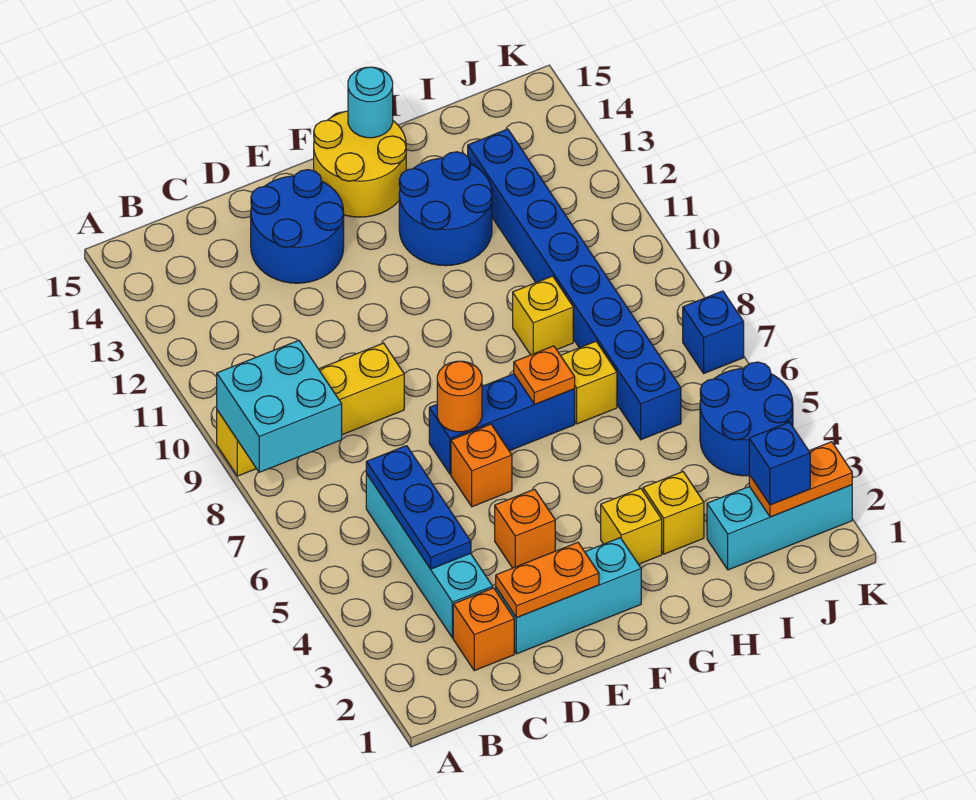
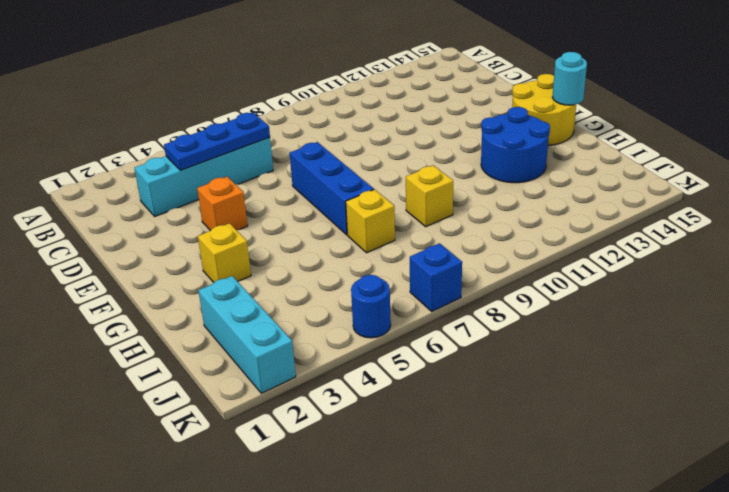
blue round brick K5 level 1 -> blue round brick J4:K5 level 1
none -> yellow brick A9:D9 level 1
none -> orange brick C2 level 1
none -> cyan brick D2:F2 level 1

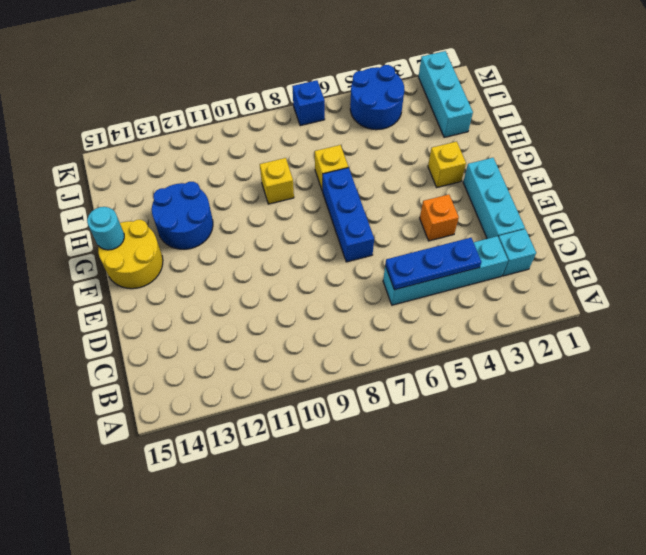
cyan brick C2 level 1 -> orange brick C2 level 1
none -> yellow brick A9:D9 level 1
none -> blue round brick D13:E14 level 1
none -> orange brick E6 level 1

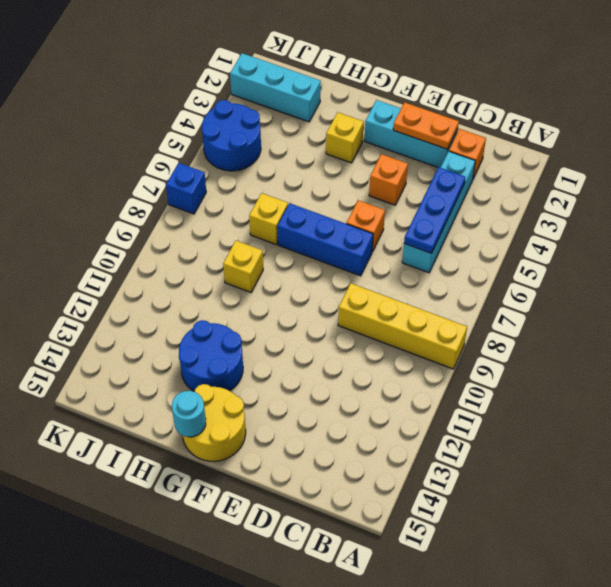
none -> blue round brick D13:E14 level 1
none -> yellow brick H3 level 1
none -> blue brick I6:I13 level 1

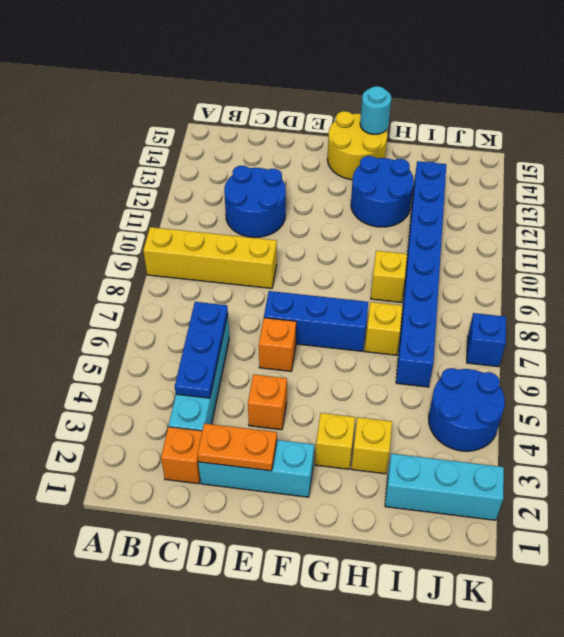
blue round brick C11:D12 level 1 -> blue round brick D13:E14 level 1
none -> cyan brick A8:B9 level 2
none -> orange round brick E7 level 2
none -> orange plate G7 level 2

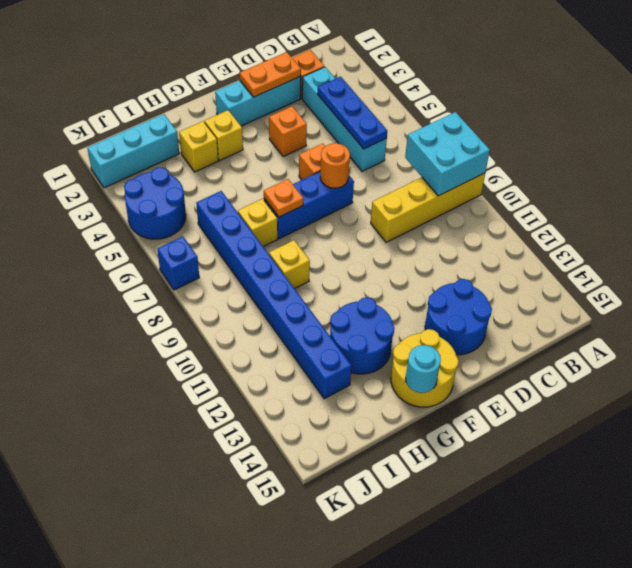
none -> orange plate J2:K2 level 2
none -> blue brick J2 level 3

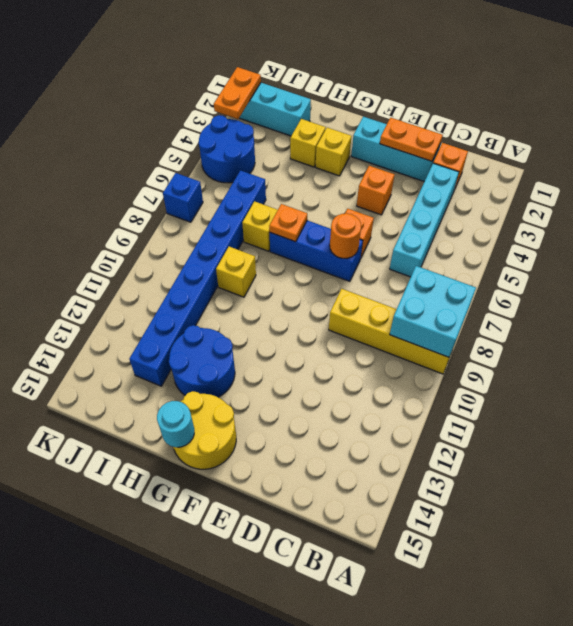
orange plate K2:K3 level 2 -> orange plate J2:K2 level 2
none -> blue round brick D13:E14 level 1
none -> blue plate C4:C6 level 2
none -> blue brick J2 level 3

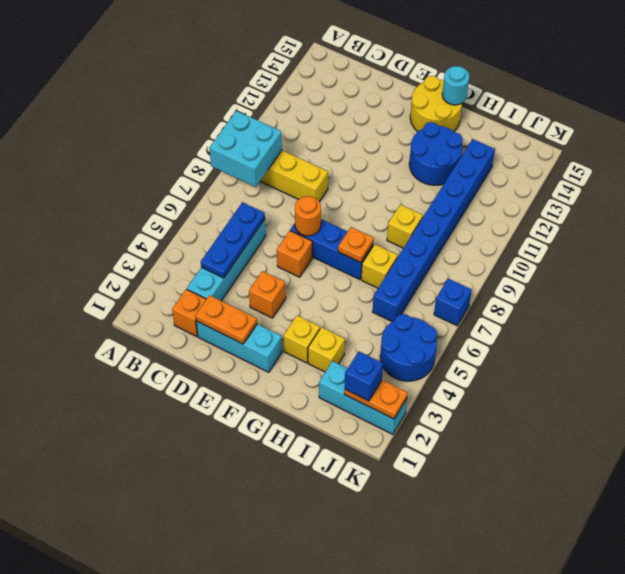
none -> blue round brick D13:E14 level 1

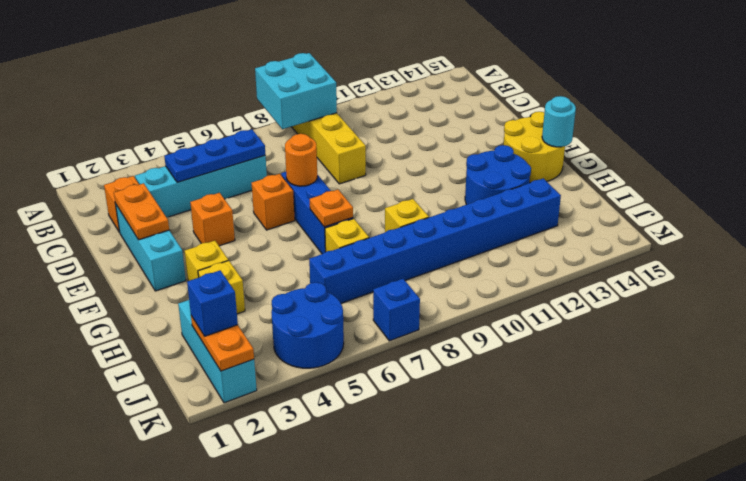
none -> blue round brick D13:E14 level 1

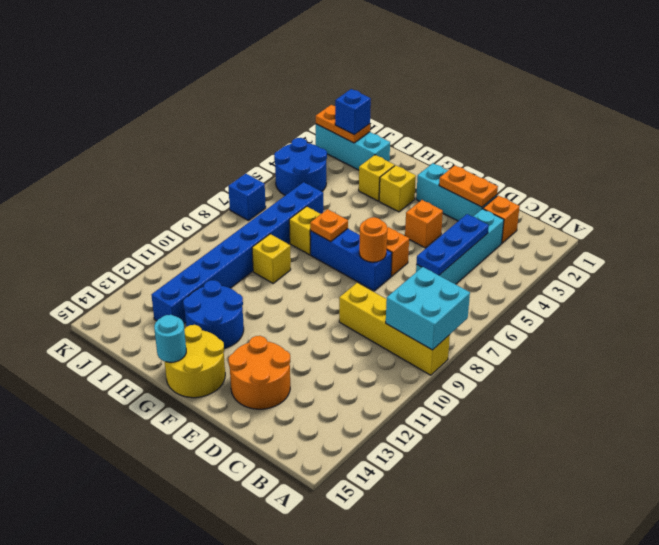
orange round brick D13:E14 level 1 -> blue round brick D13:E14 level 1

